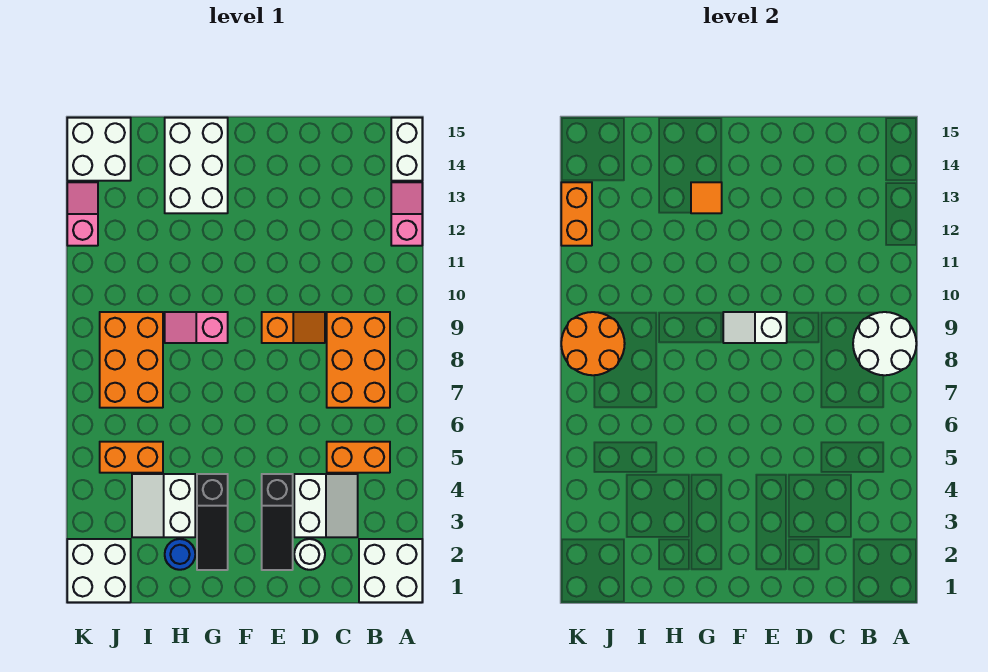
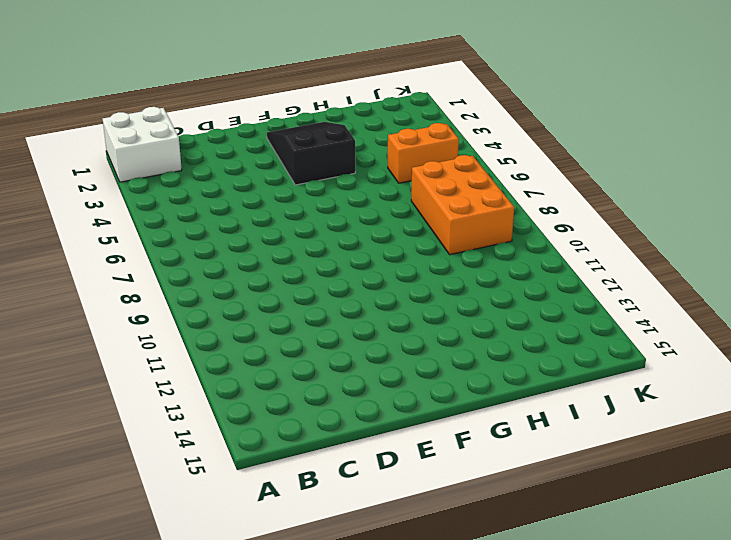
black slope F2:G4 level 1 top 4 -> black slope G2:G4 level 1 top 4
none -> pink slope A12:A13 level 1 top 12
none -> white brick A14:A15 level 1
none -> orange brick B5:C5 level 1

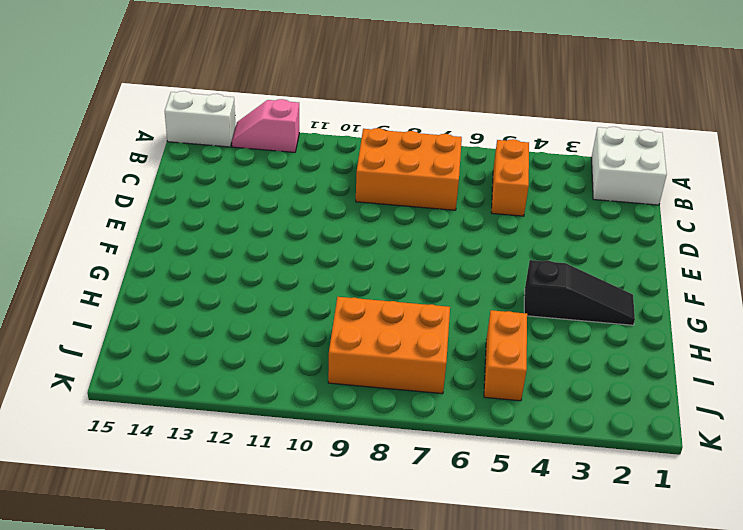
none -> white slope C3:D4 level 1 top D
none -> white round brick D2 level 1
none -> orange slope D9:E9 level 1 top E

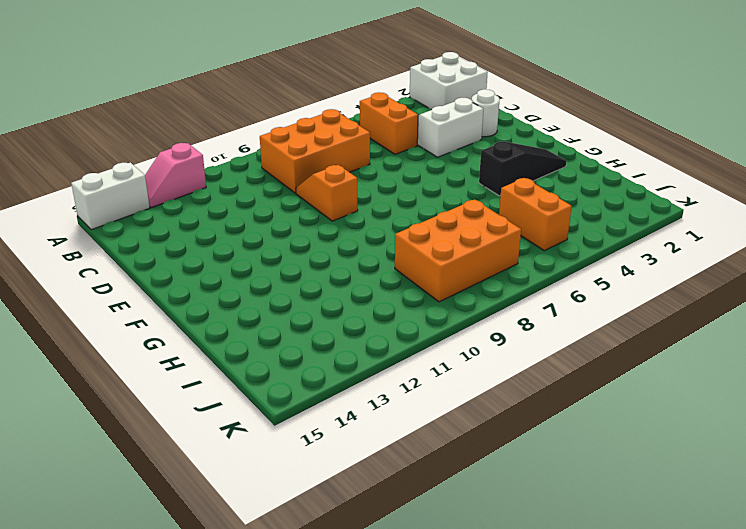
none -> black slope E2:E4 level 1 top 4
none -> pink slope G9:H9 level 1 top G
none -> white brick G13:H15 level 1

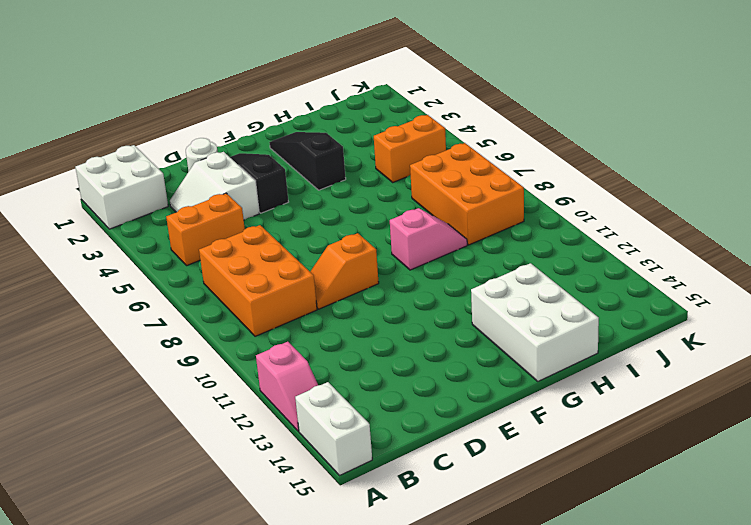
none -> blue round brick H2 level 1
none -> white slope H3:I4 level 1 top H
none -> white brick J1:K2 level 1

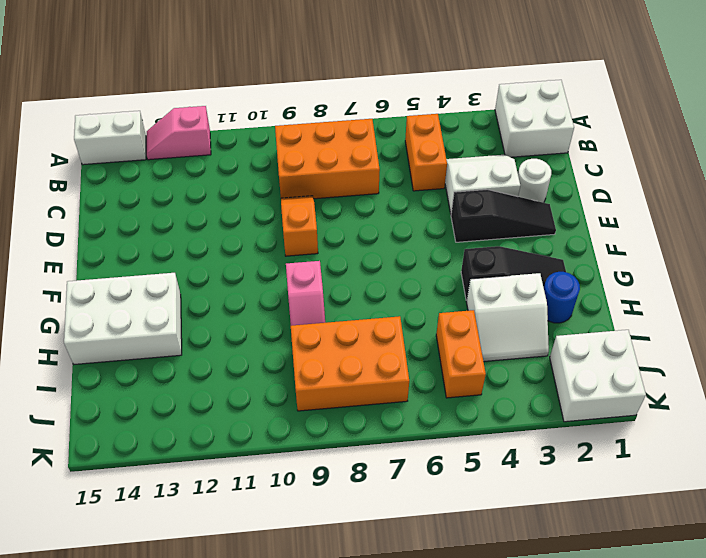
none -> white brick J14:K15 level 1
none -> pink slope K12:K13 level 1 top 12
none -> white round brick A8:B9 level 2

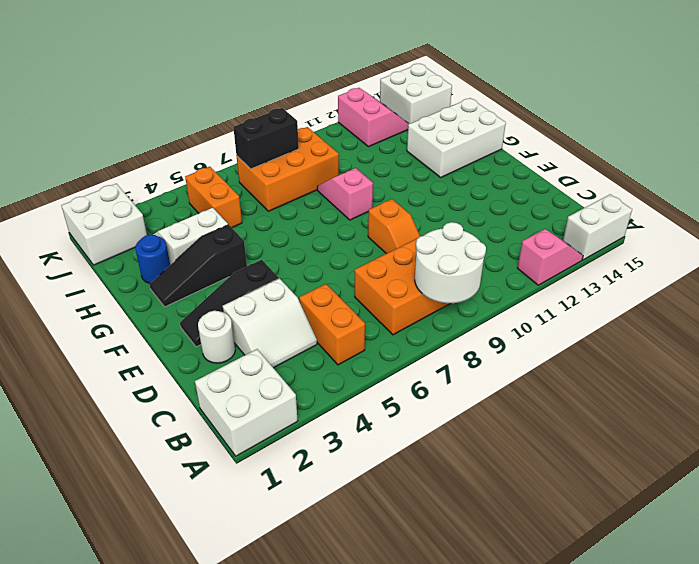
black brick J7:J8 level 2 -> orange round brick J8:K9 level 2
pink slope J12:K13 level 1 top 12 -> pink slope K12:K13 level 1 top 12
none -> white slope E9:F9 level 2 top E
none -> orange tile G13 level 2
none -> orange brick K12:K13 level 2

